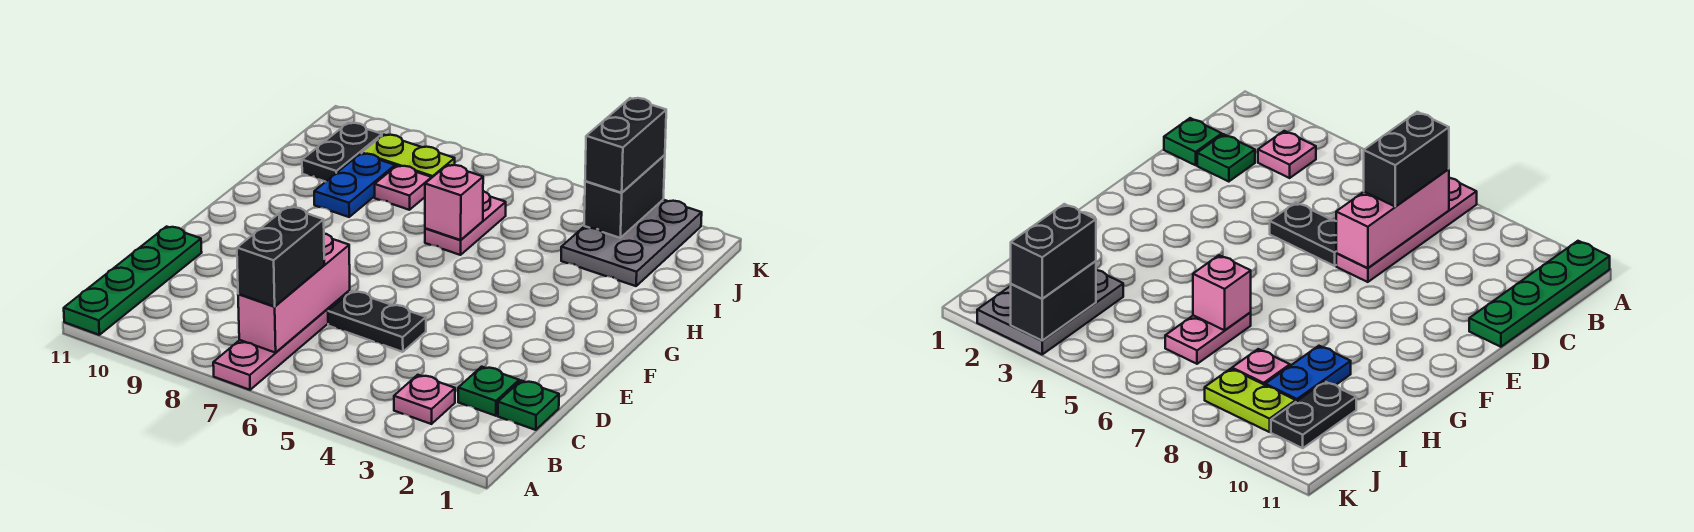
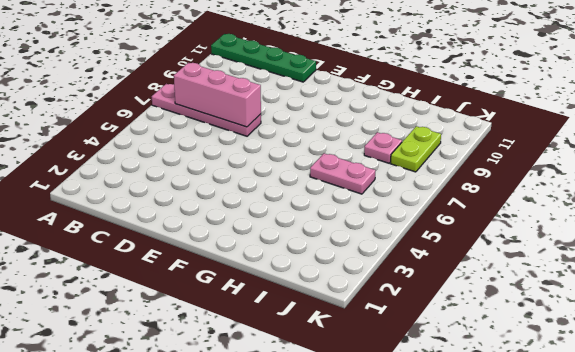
none -> pink plate B3 level 1
none -> green plate C1 level 1
none -> green plate C2 level 1

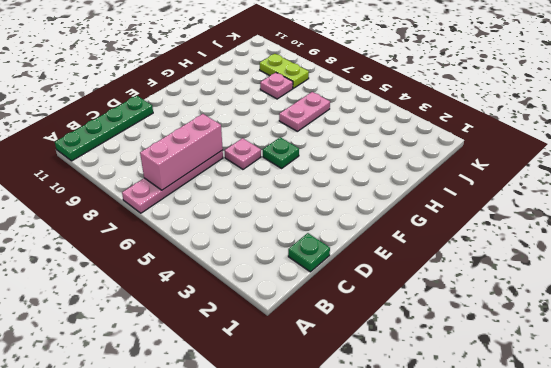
pink plate E6 level 1 -> pink plate B3 level 1
green plate F5 level 1 -> green plate C2 level 1
none -> black plate D5:D6 level 1
none -> blue plate H9:I9 level 1
none -> grey plate I2:K3 level 1

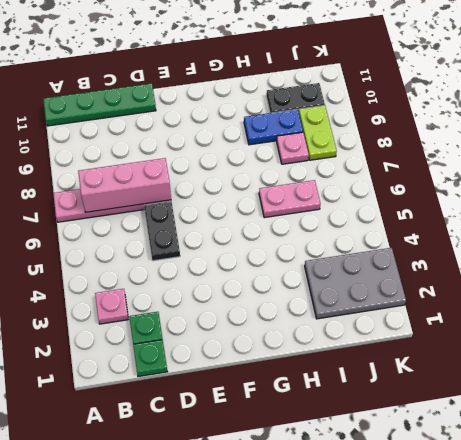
none -> pink brick H6 level 2
none -> black brick J3:K3 level 2
none -> black brick B7:C7 level 3

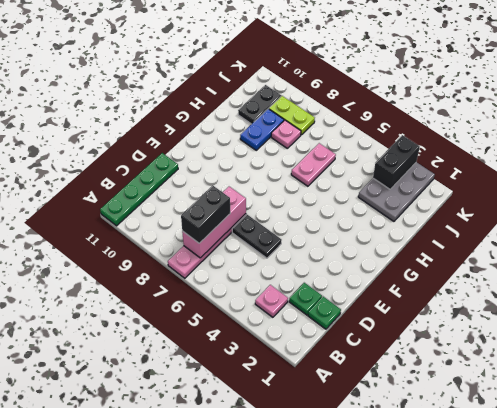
none -> pink brick H6 level 2
none -> black brick J3:K3 level 3

